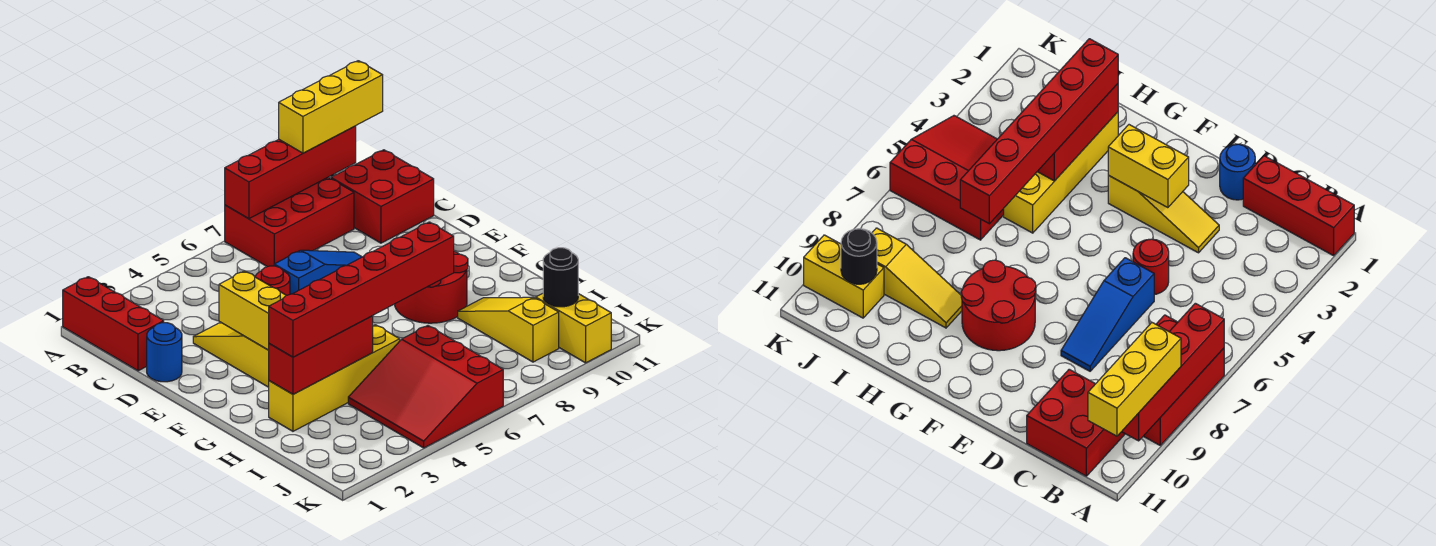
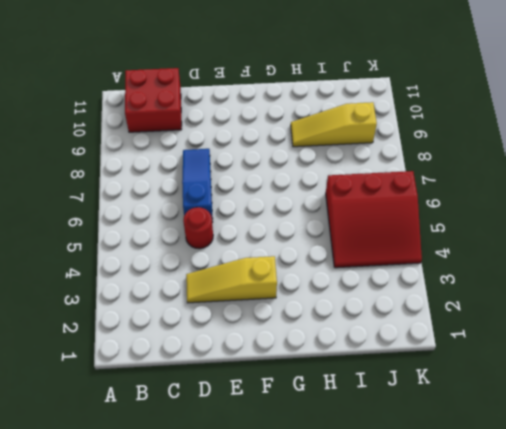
none -> red brick A1:C1 level 1
none -> red brick A7:B9 level 1
none -> blue round brick D1 level 1

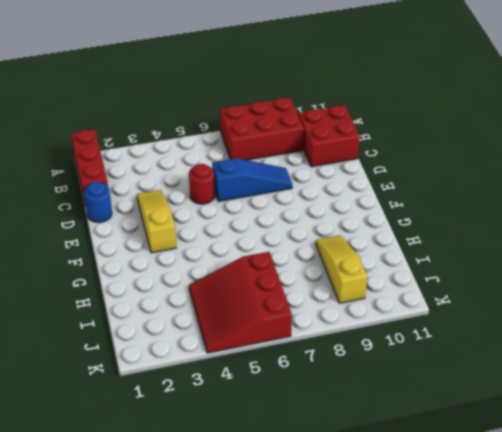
none -> red round brick F8:G9 level 1
none -> yellow brick H2:H5 level 1
none -> yellow brick J10:K10 level 1

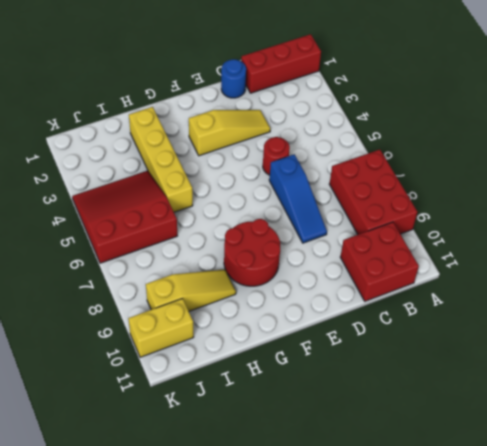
none -> red brick A7:A10 level 2
none -> yellow brick E3:F3 level 2
none -> red brick H2:H4 level 2

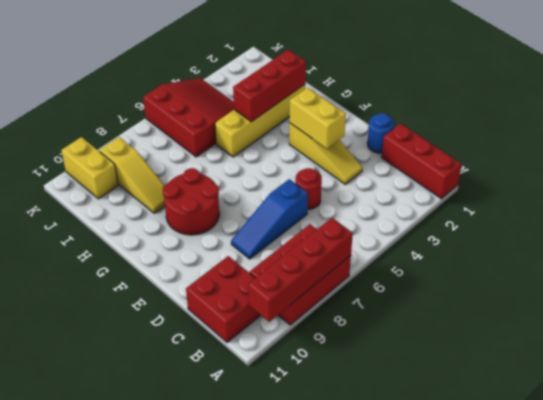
none -> black round brick J10 level 2
none -> yellow brick A9:A11 level 3
none -> red brick H2:H7 level 3

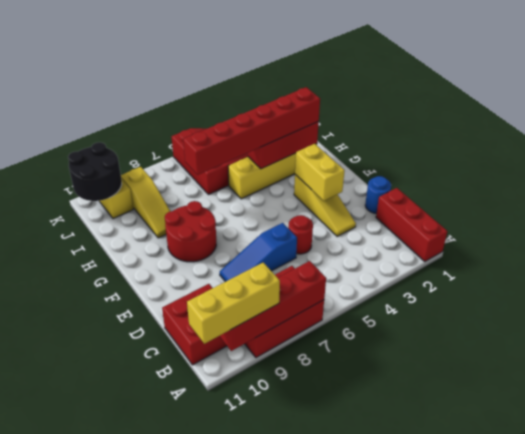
black round brick J10:K11 level 2 -> black round brick J10 level 2

